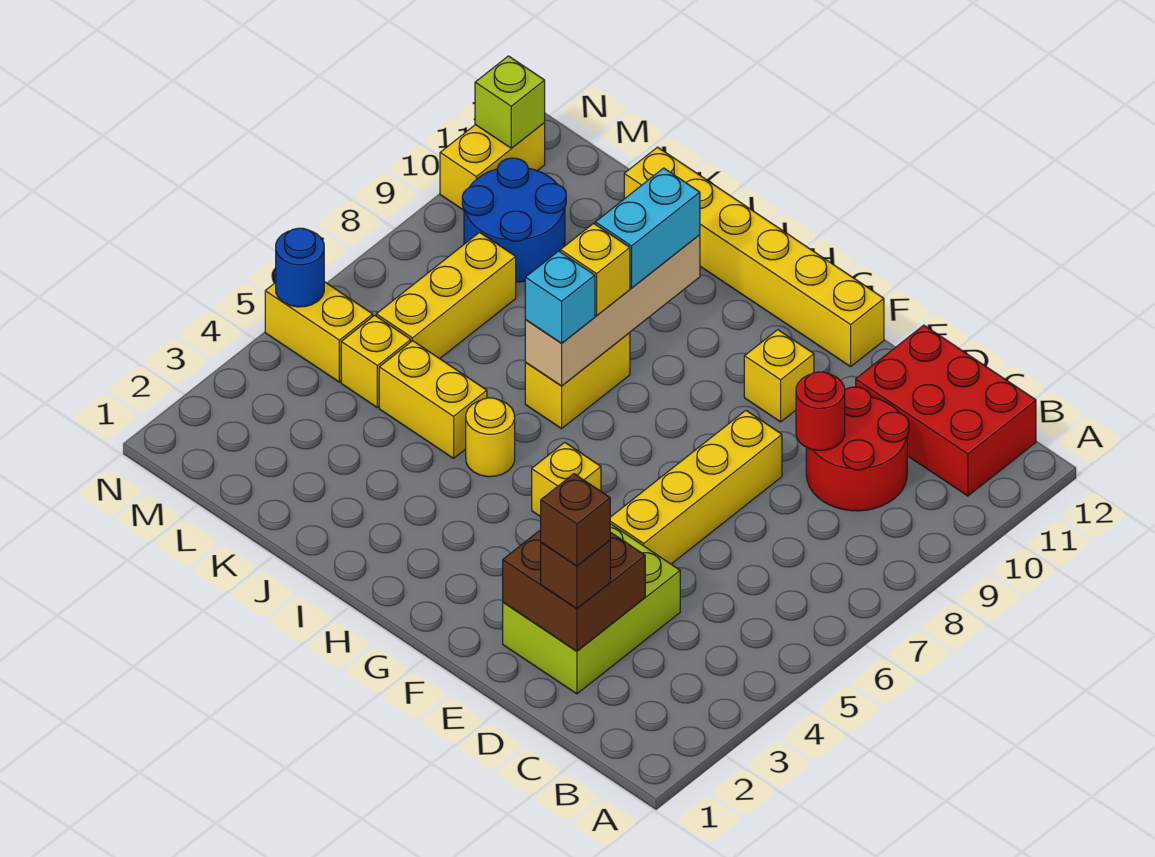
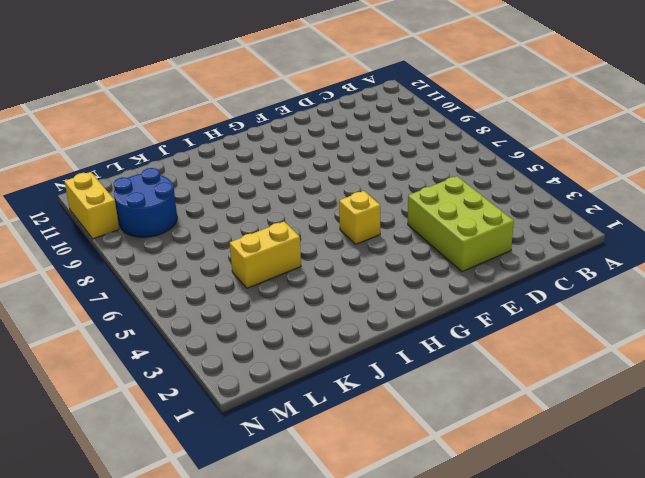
none -> red brick B11:D12 level 1
none -> red round brick C9:D10 level 1
none -> yellow brick E5:E8 level 1

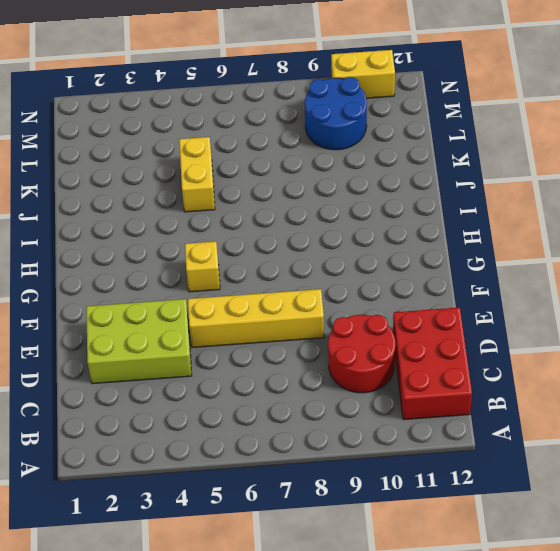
none -> yellow brick F10 level 1
none -> yellow brick F12:K12 level 1
none -> yellow round brick I5 level 1

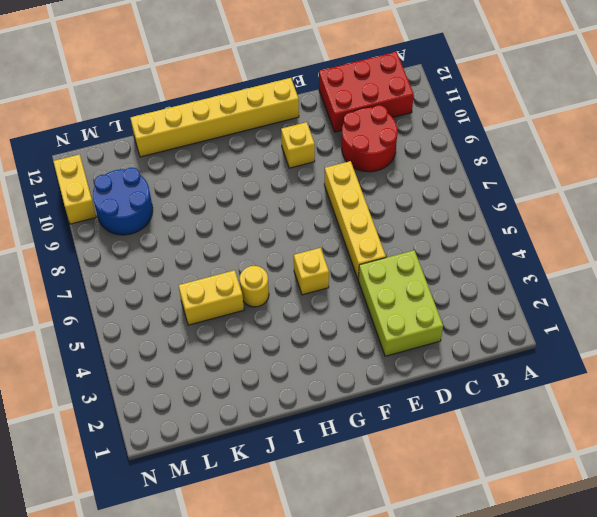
none -> yellow brick I7:I8 level 1
none -> yellow brick L5 level 1
none -> yellow brick L6:L8 level 1

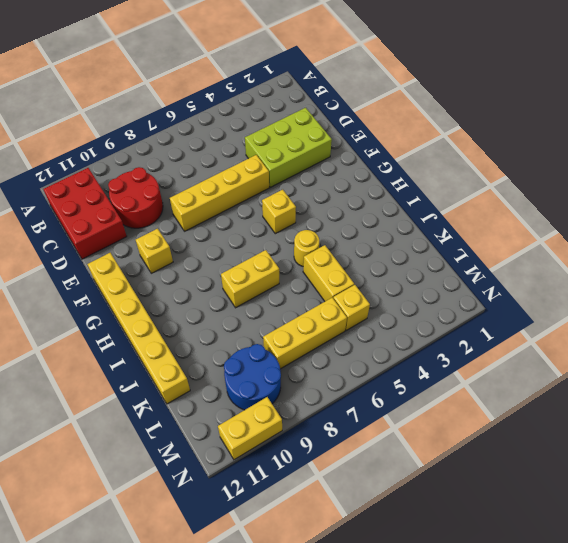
none -> yellow brick M5:N5 level 1
none -> brown brick D2:E3 level 2
none -> red round brick D9 level 2

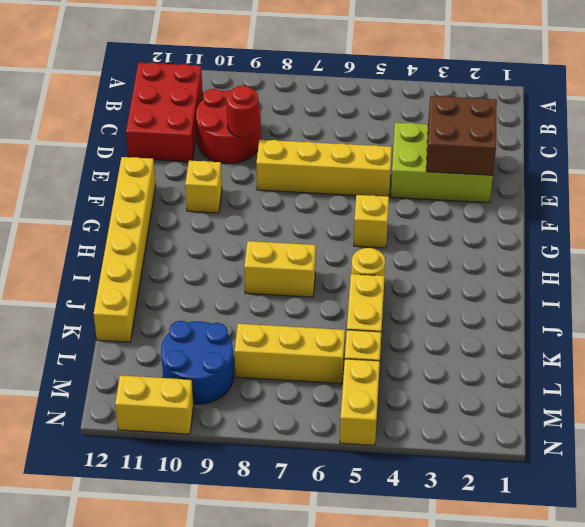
none -> tan brick I7:I10 level 2
none -> blue round brick N5 level 2
none -> lime brick N11 level 2

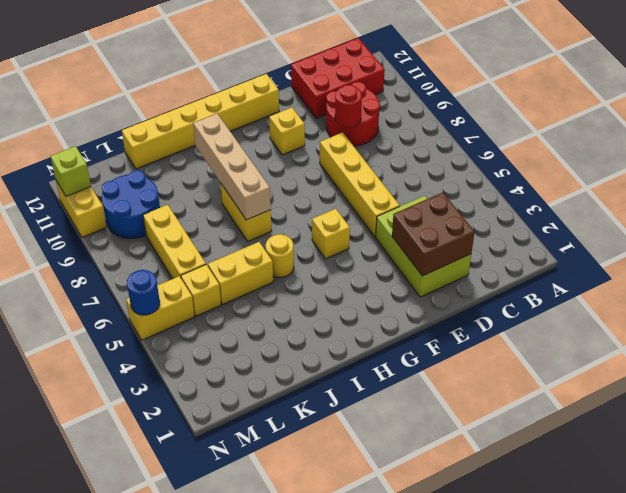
none -> brown brick D2 level 3
none -> cyan brick I7 level 3
none -> yellow brick I8 level 3

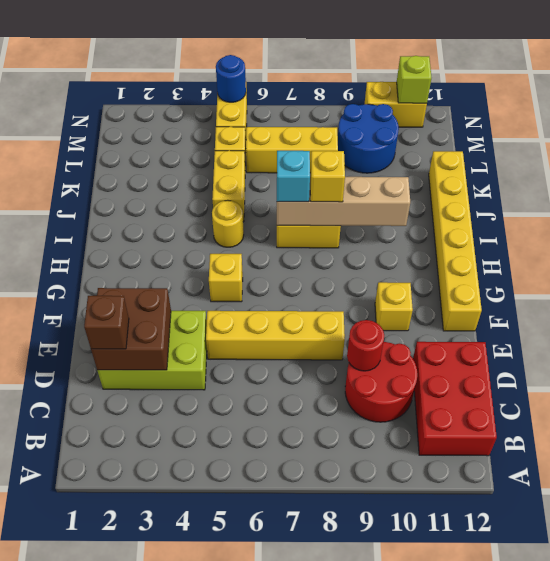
none -> cyan brick I9:I10 level 3
none -> brown brick D2 level 4

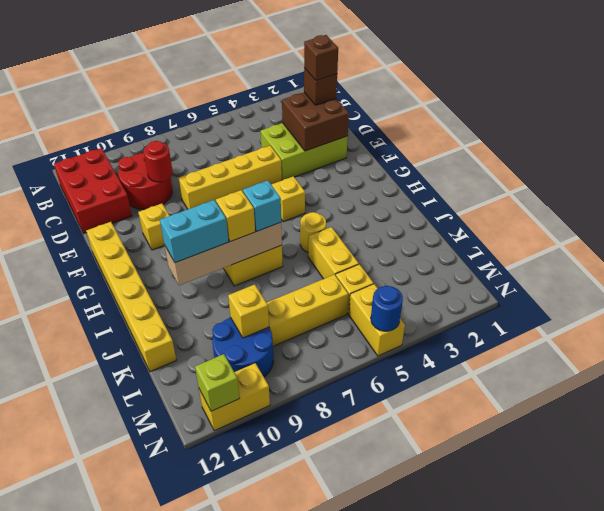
yellow brick L9 level 2 -> none

